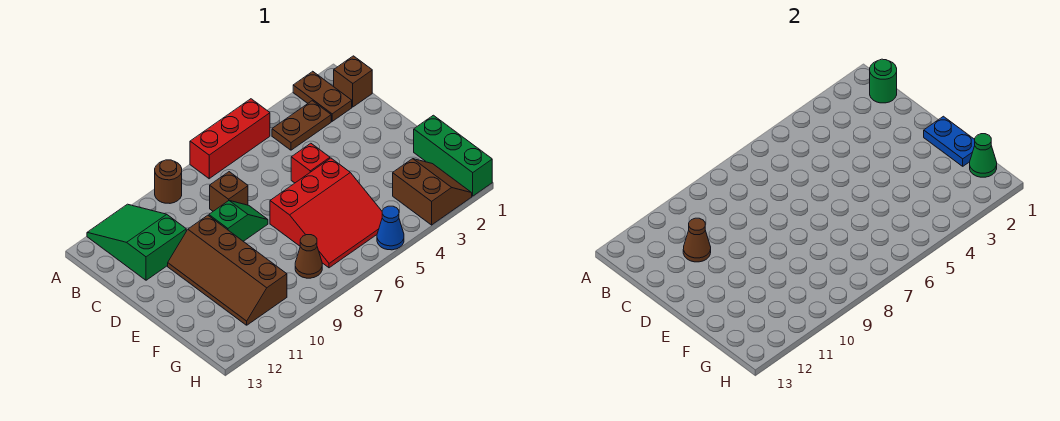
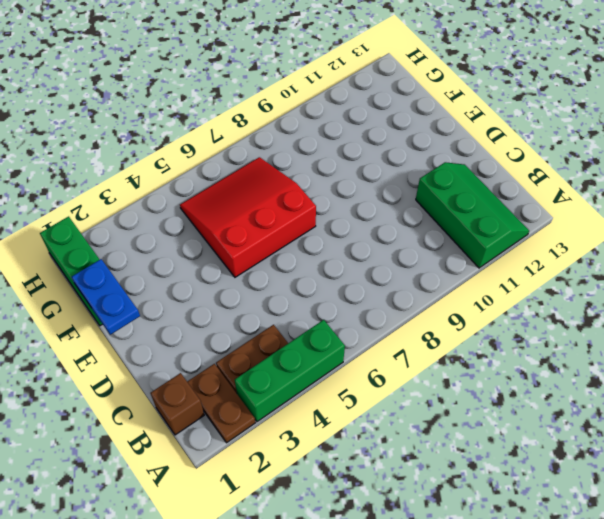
green brick A3:A5 level 1 -> red brick A5:A7 level 1
green slope A11:C12 level 1 top 11 -> green slope A11:C12 level 1 top C
none -> brown round brick A9 level 1
none -> brown brick C8 level 1
none -> red brick D5 level 1

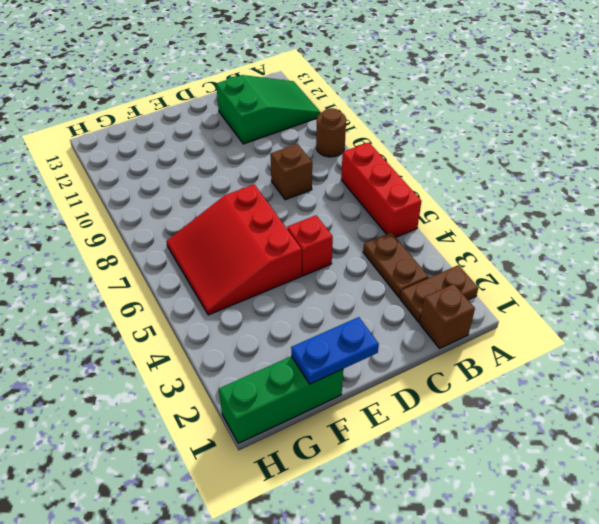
none -> green slope D8:D9 level 1 top 9
none -> brown slope D10:G11 level 1 top 10
none -> brown slope G2:H3 level 1 top 3

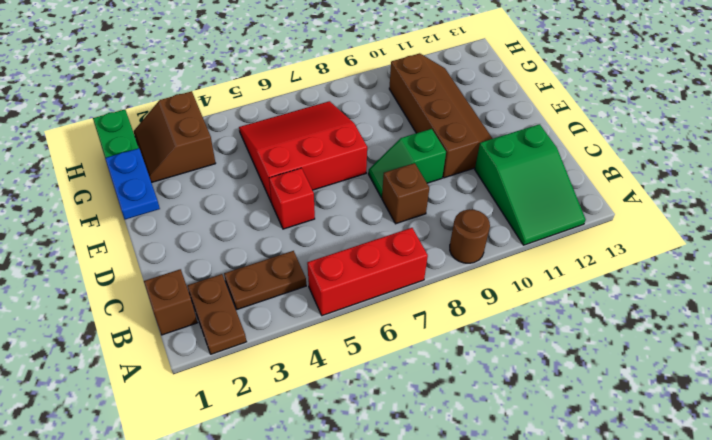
none -> brown cone G8 level 1
none -> blue cone H5 level 1
none -> green round brick B1 level 2

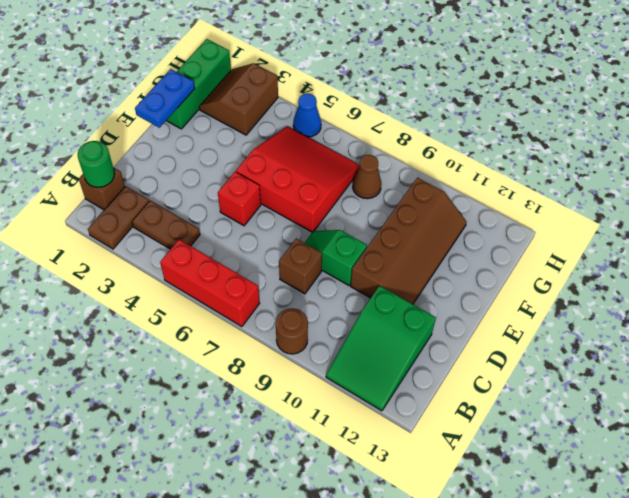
none -> brown cone C11 level 2
none -> green cone G1 level 2

